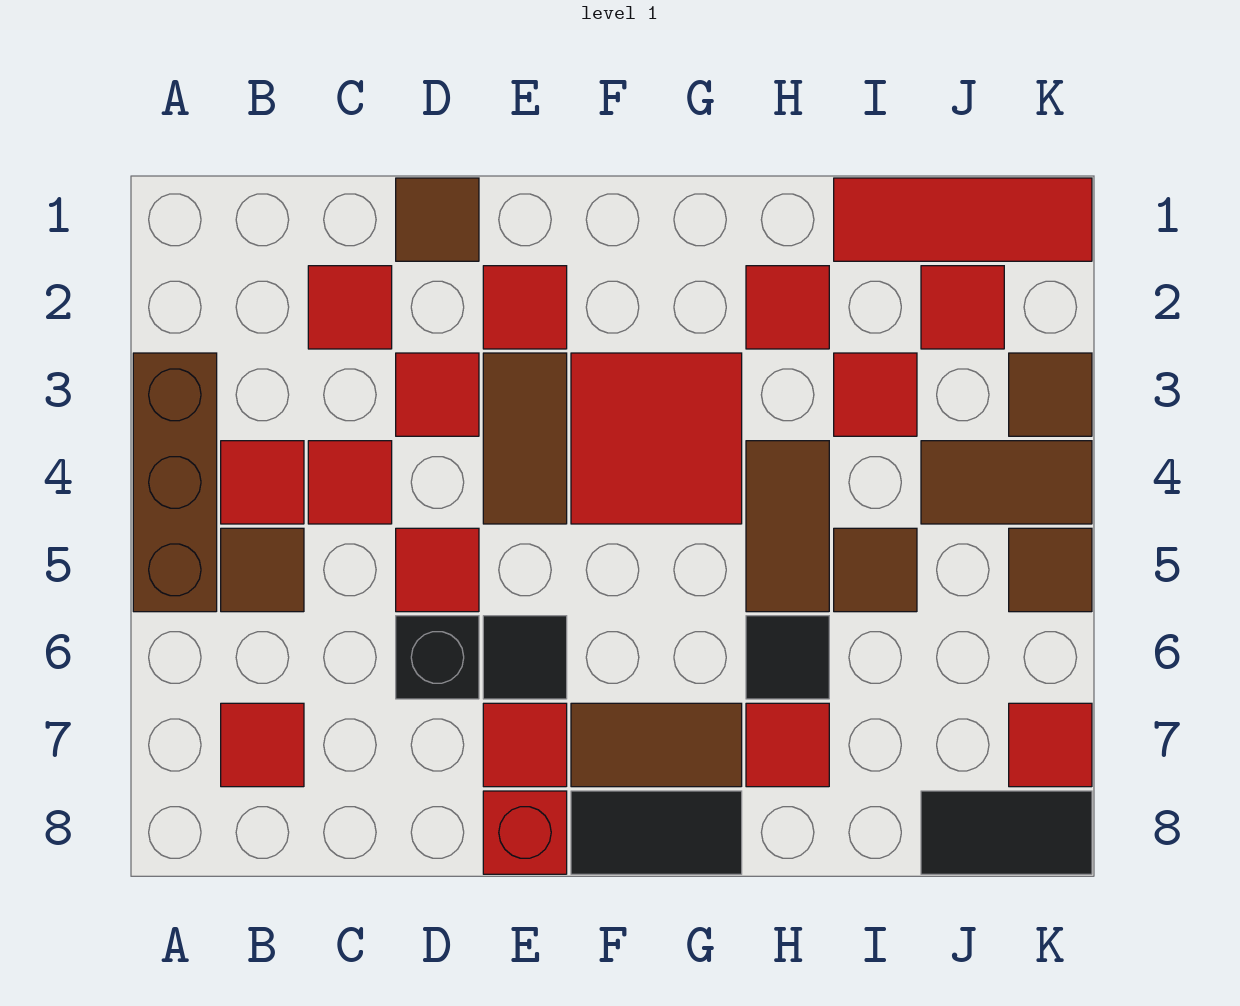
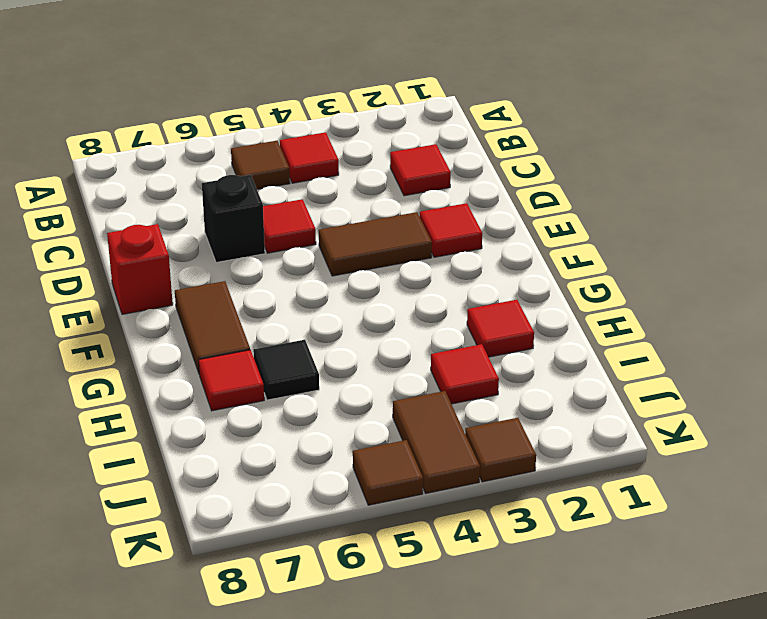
none -> brown brick A3:A5 level 1
none -> red tile B7 level 1
none -> red tile C4 level 1
none -> brown tile D1 level 1

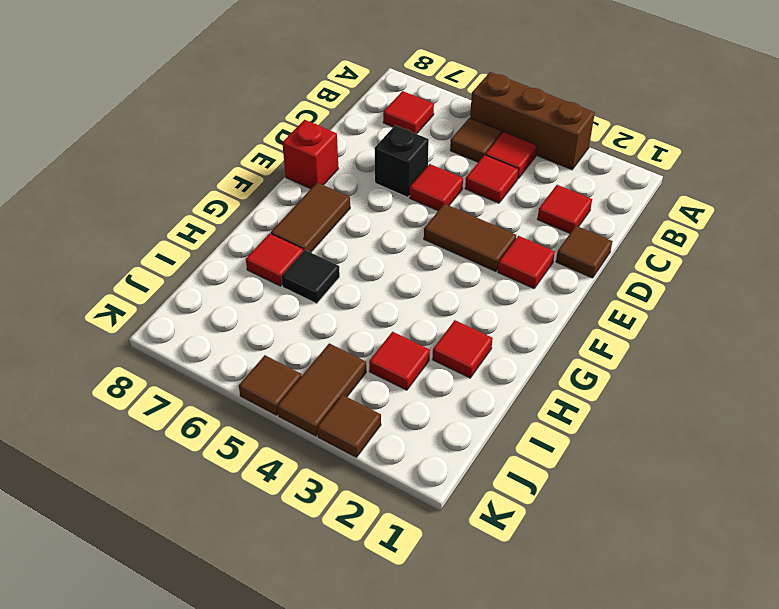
none -> red tile D3 level 1
none -> black tile E6 level 1
none -> red tile E7 level 1
none -> red tile F3:G4 level 1

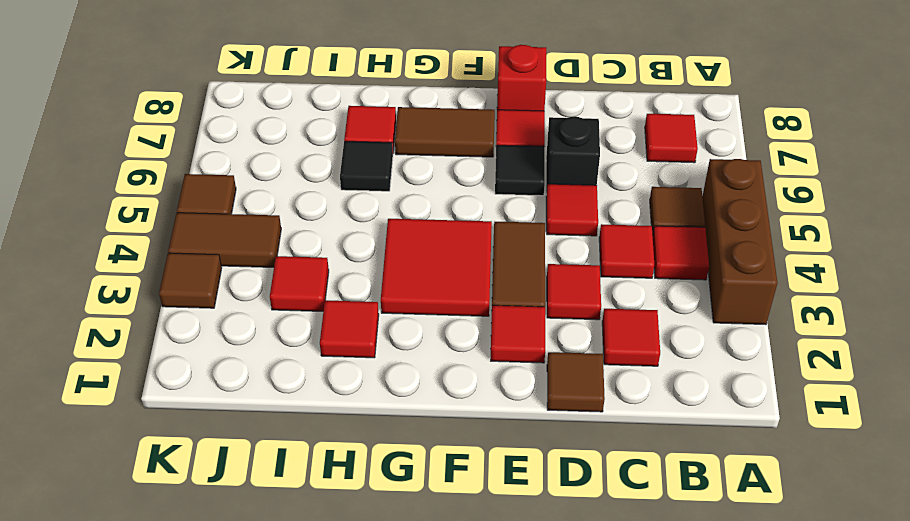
none -> black tile F8:G8 level 1
none -> brown tile H4:H5 level 1
none -> red tile I1:K1 level 1
none -> brown tile I5 level 1

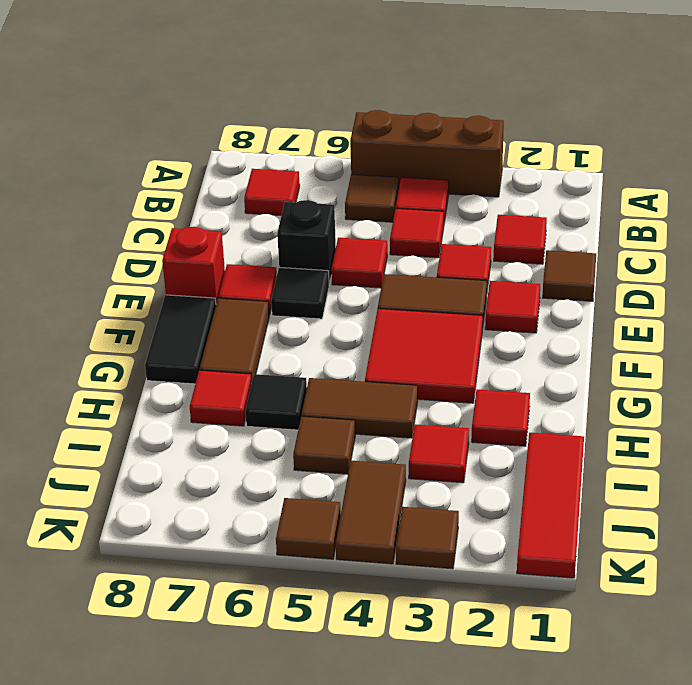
none -> red tile J2 level 1
none -> black tile J8:K8 level 1
none -> red tile K7 level 1

